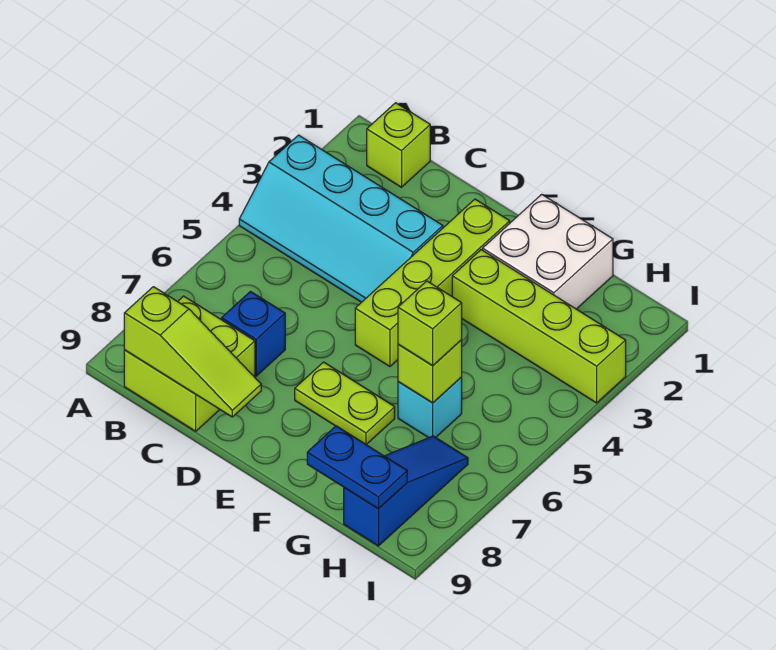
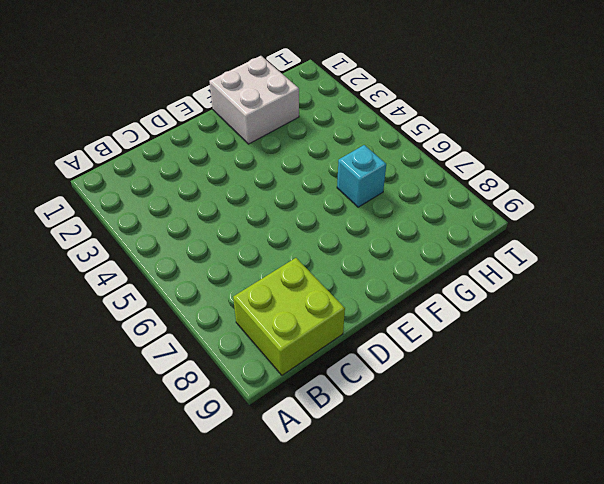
none -> cyan slope A3:D4 level 1 top 3
none -> lime brick B1 level 1
none -> blue brick C7 level 1

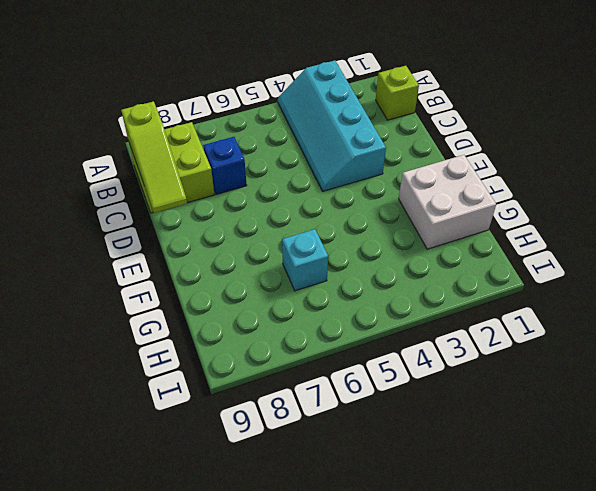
none -> lime brick E2:E5 level 1
none -> lime plate E7:F7 level 1
none -> lime brick F3:I3 level 1

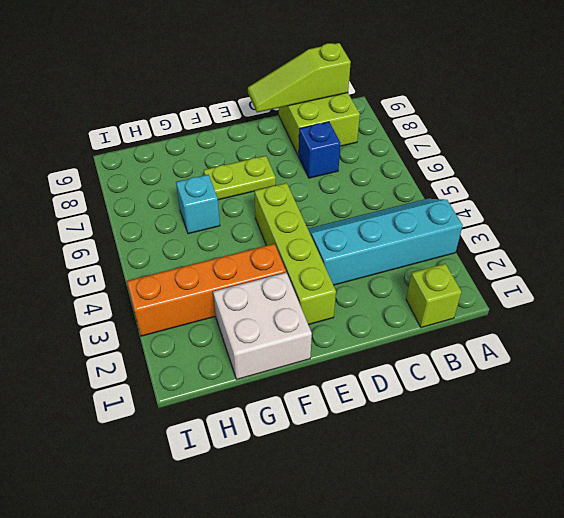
orange brick F3:I3 level 1 -> lime brick F3:I3 level 1
none -> blue slope H7:H9 level 1 top 9
none -> lime brick G6 level 2
none -> blue plate G9:H9 level 2

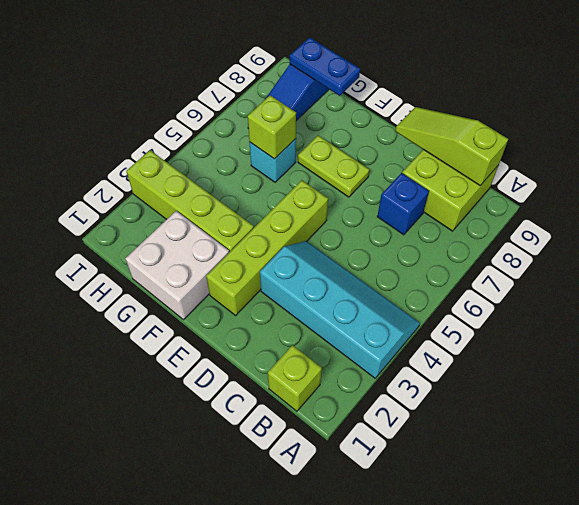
none -> lime brick G6 level 3

